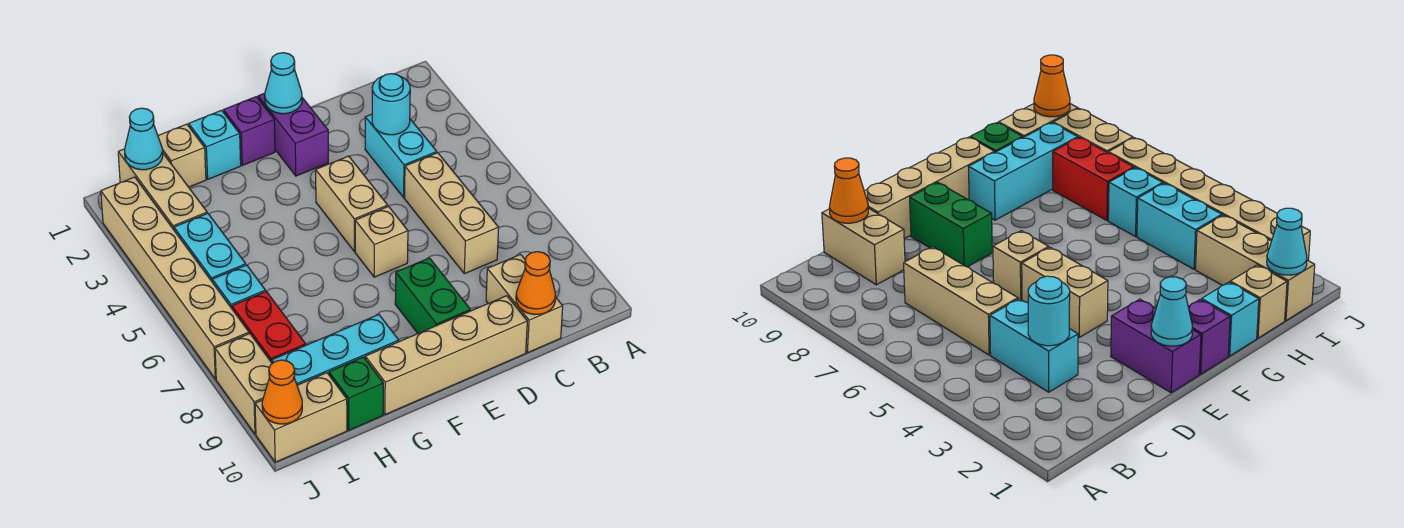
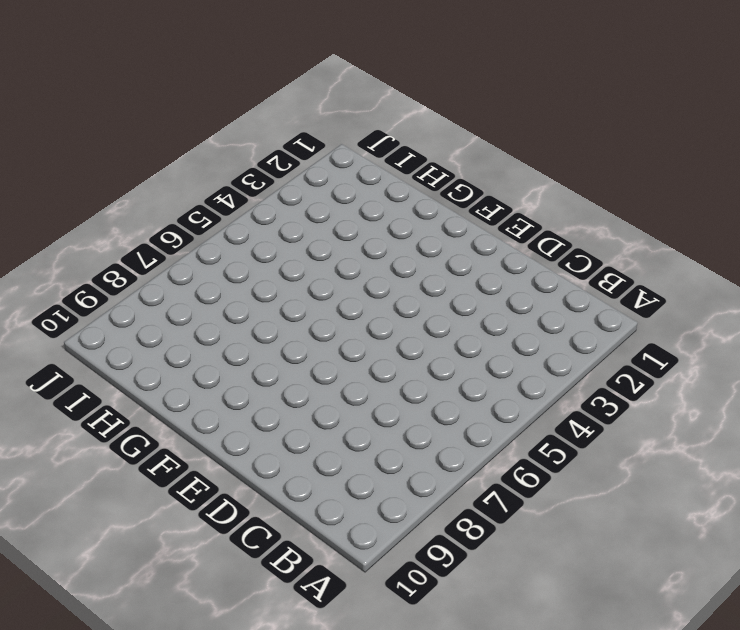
none -> cyan brick C3:C4 level 1
none -> tan brick C5:C7 level 1
none -> tan brick C9:C10 level 1

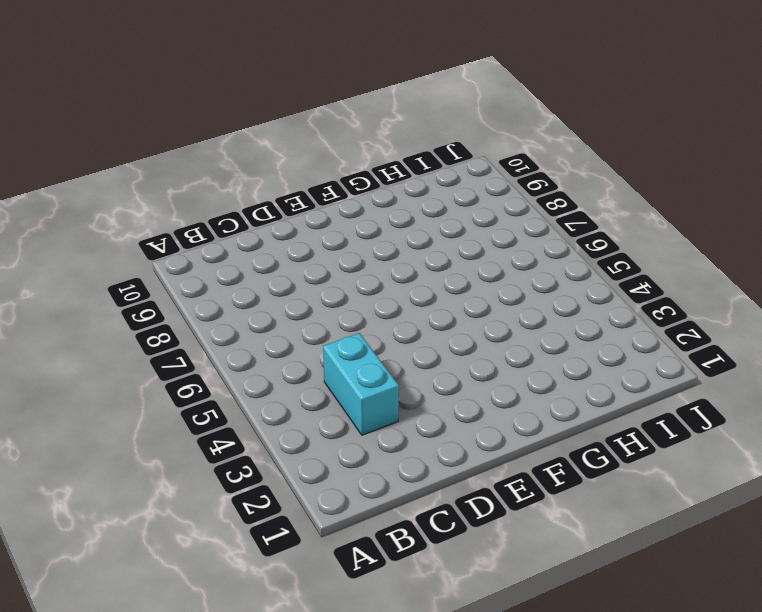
none -> tan brick C5:C7 level 1
none -> tan brick C9:C10 level 1
none -> tan brick D10:G10 level 1

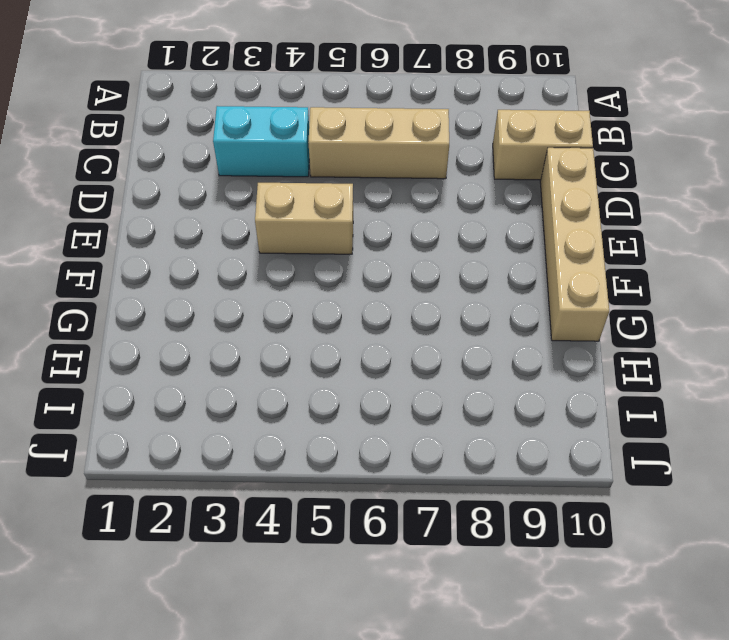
none -> purple brick E1:E2 level 1
none -> tan brick E6 level 1
none -> green brick E8:E9 level 1

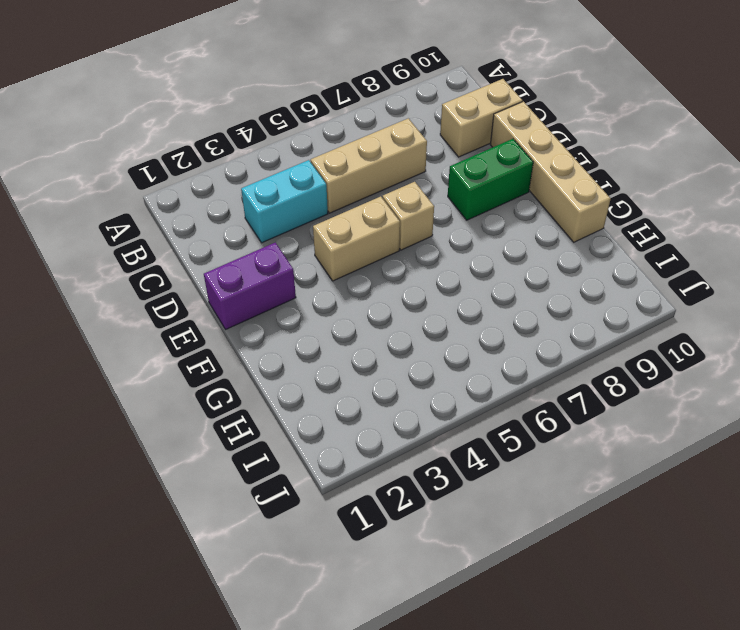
none -> purple brick F1 level 1
none -> cyan brick G1 level 1
none -> cyan brick G9:I9 level 1

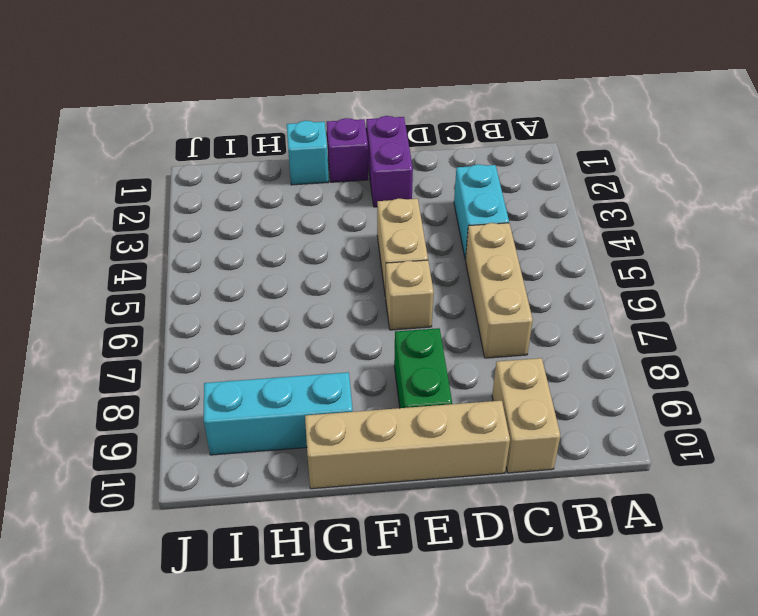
none -> tan brick H1 level 1
none -> green brick H10 level 1
none -> tan brick I1:I3 level 1

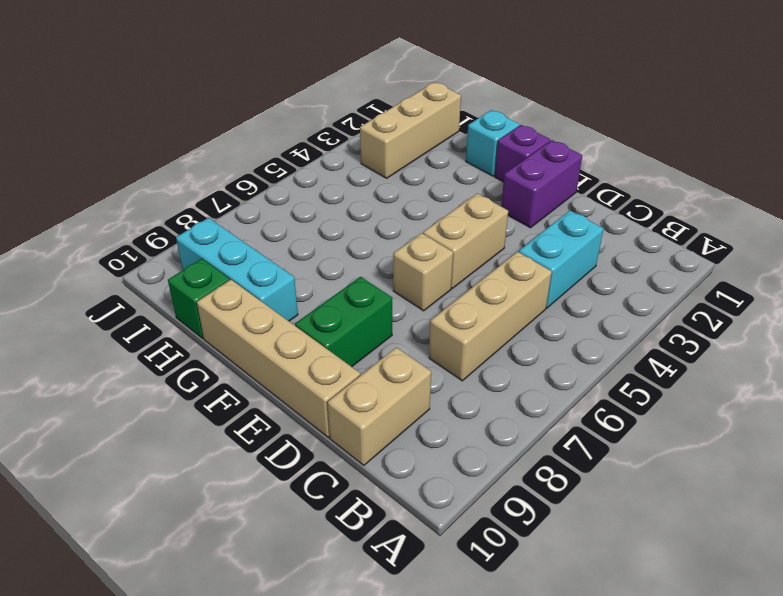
none -> tan brick H1 level 1
none -> cyan brick I4:I5 level 1
none -> cyan brick I6 level 1

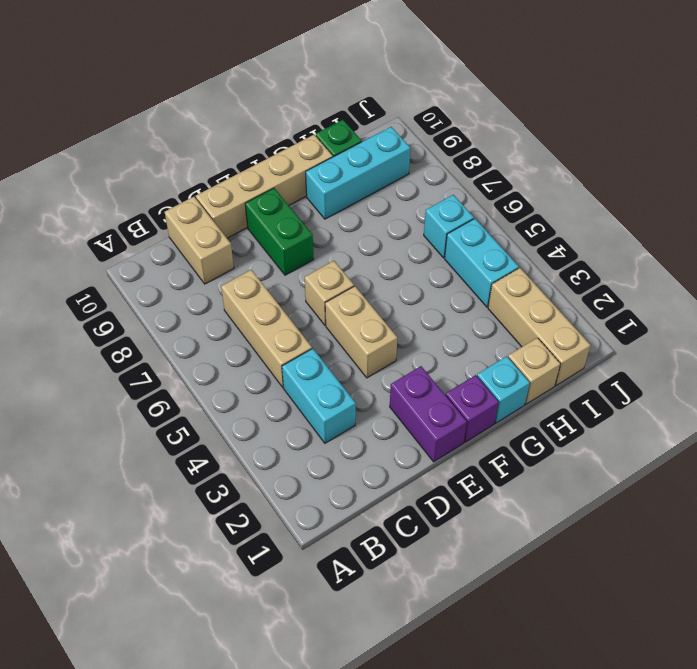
none -> red brick I7:I8 level 1
none -> tan brick I10:J10 level 1
none -> tan brick J2:J7 level 1

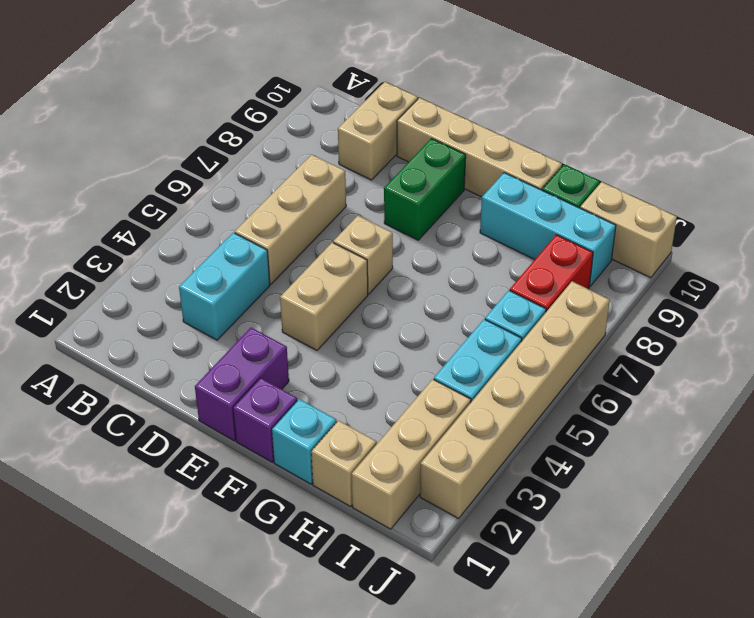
none -> tan brick J8:J9 level 1
none -> cyan round brick C3 level 2
none -> orange cone C10 level 2

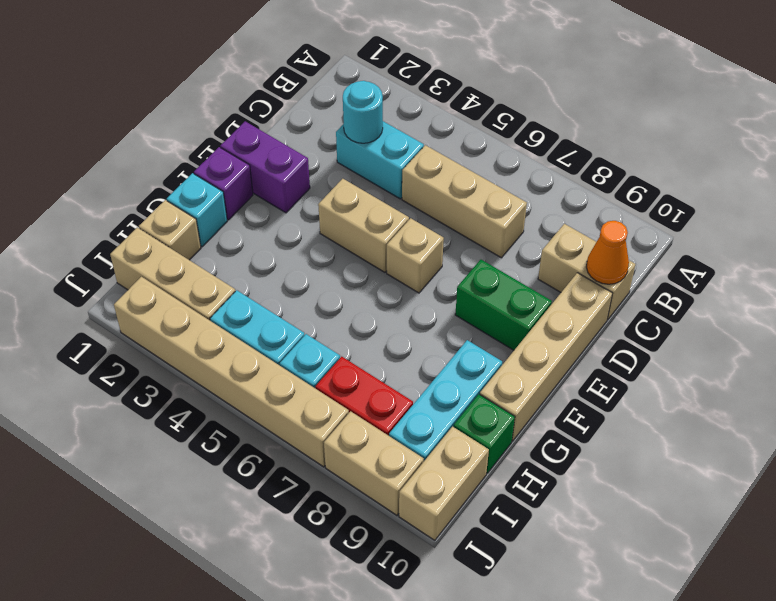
none -> cyan cone E1 level 2
none -> cyan cone I1 level 2
none -> orange cone J10 level 2

